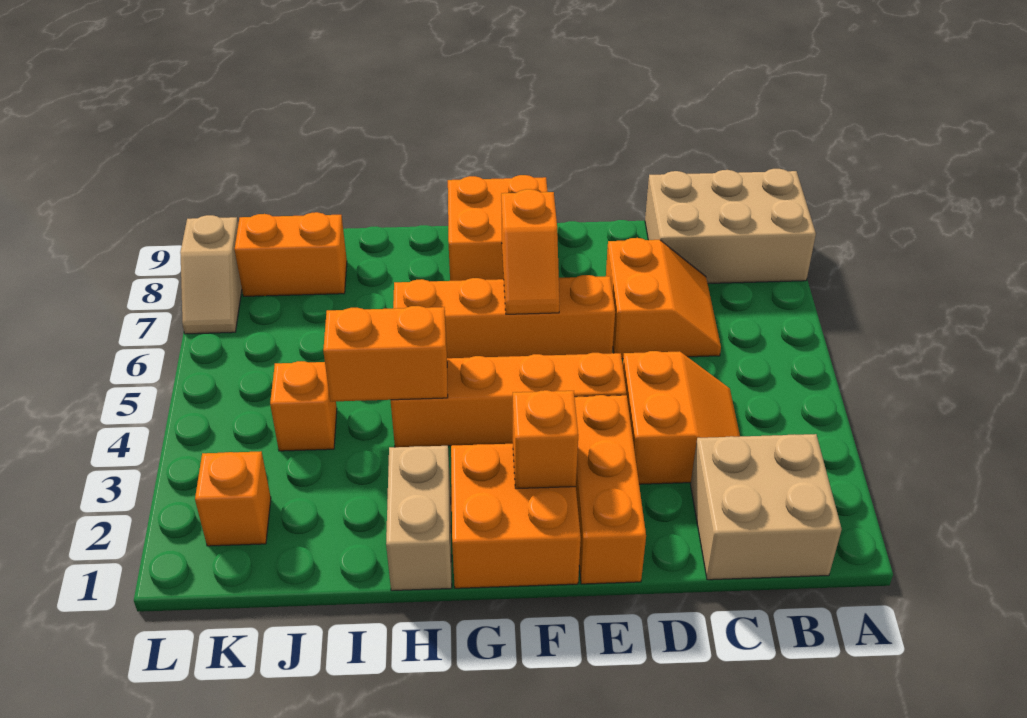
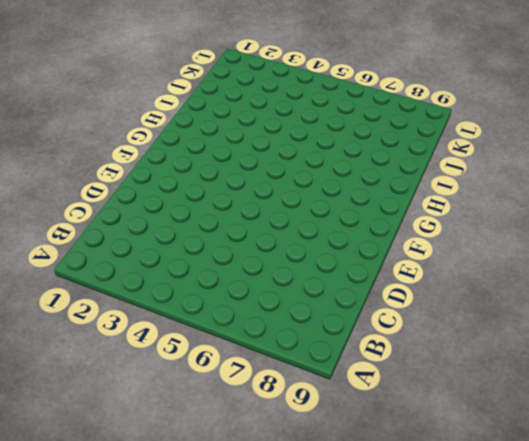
none -> tan brick A8:C9 level 1
none -> tan brick B1:C2 level 1
none -> orange slope C3:D4 level 1 top D

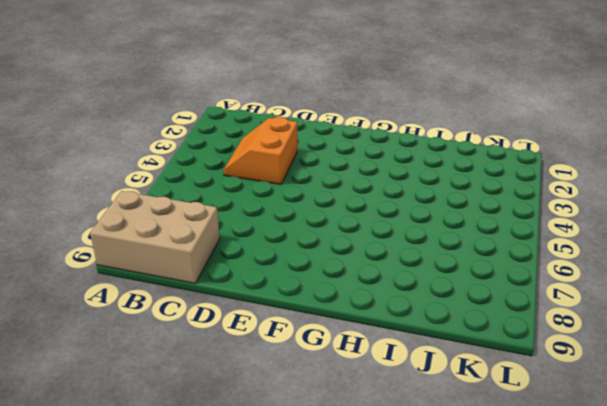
none -> tan brick B1:C2 level 1
none -> orange slope C6:D7 level 1 top D
none -> orange brick E1:E3 level 1

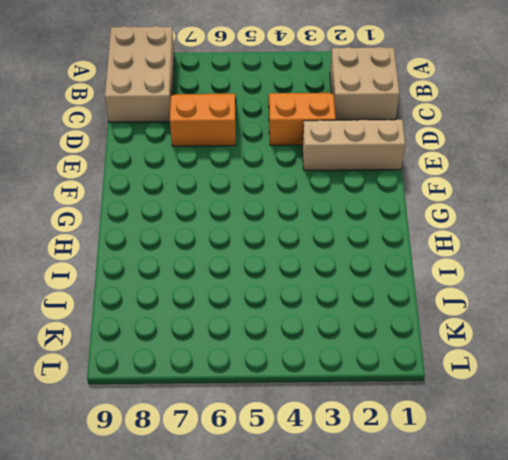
tan brick E1:E3 level 1 -> orange brick E1:E3 level 1
none -> orange brick E4:H4 level 1
none -> orange brick E6:H6 level 1
none -> orange brick F1:G2 level 1

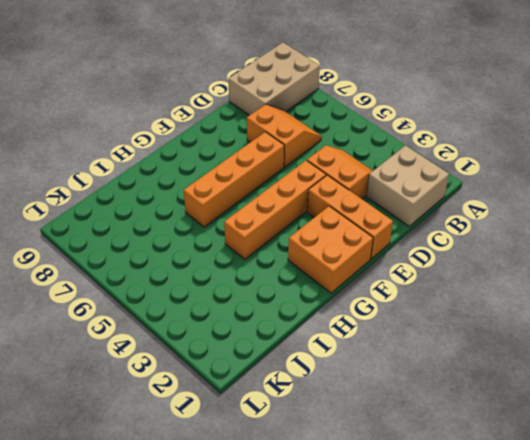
none -> orange brick F8:G9 level 1
none -> tan brick H1:H2 level 1
none -> orange brick J4 level 1

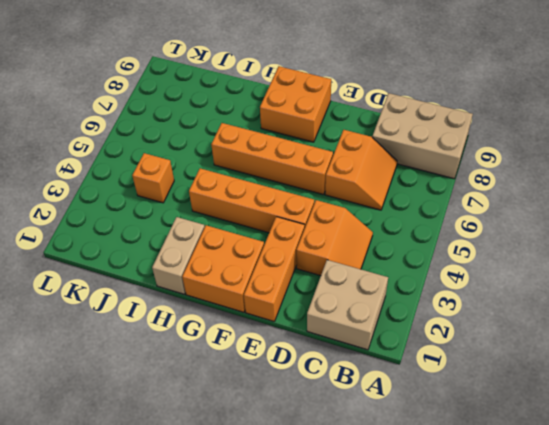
none -> orange brick J8:K8 level 1
none -> orange brick K2 level 1
none -> tan slope L7:L8 level 1 top 8

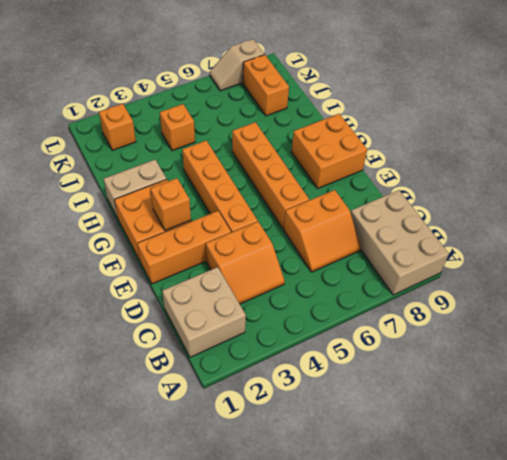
none -> orange slope F6:F7 level 2 top 7
none -> orange brick H4:I4 level 2

